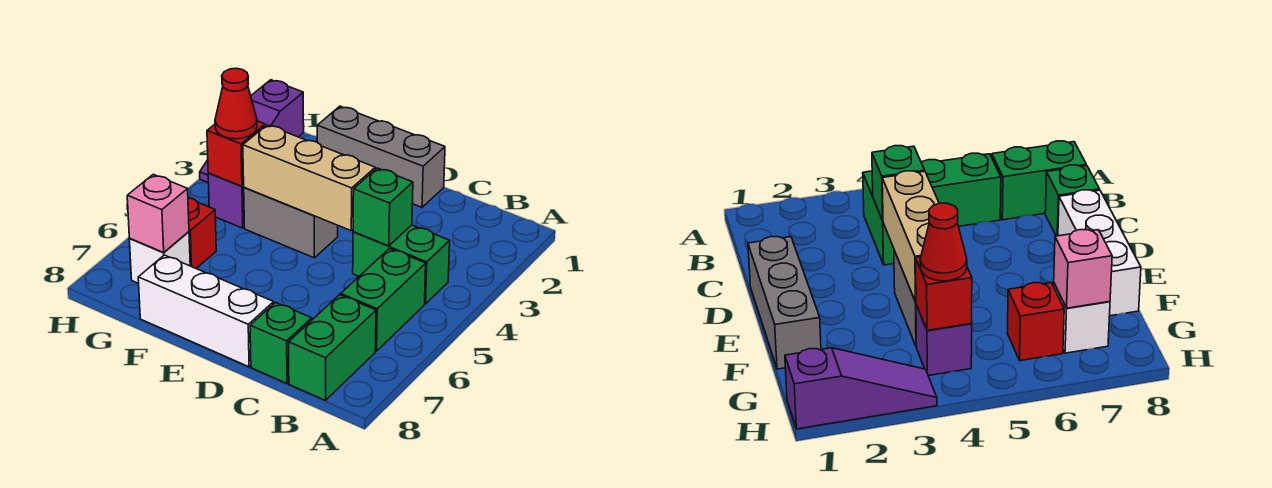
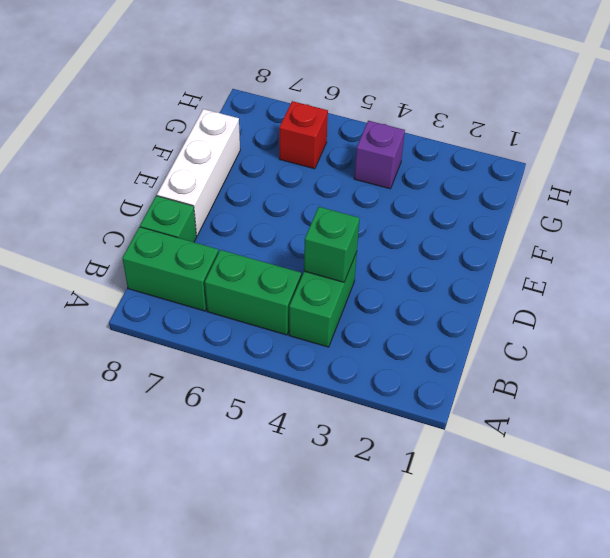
none -> grey brick D1:F1 level 1
none -> grey brick E4:F4 level 1
none -> white brick G7 level 1

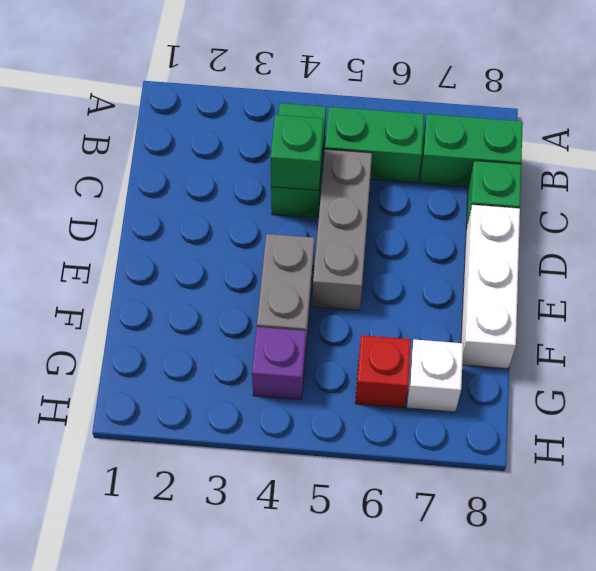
grey brick C5:E5 level 1 -> grey brick D1:F1 level 1
none -> purple slope H1:H3 level 1 top 1
none -> tan brick D4:F4 level 2
none -> red brick G4 level 2

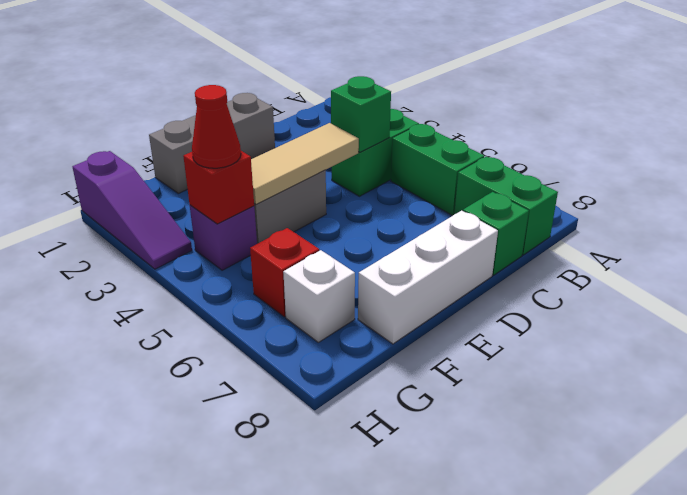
tan tile D4:F4 level 2 -> tan brick D4:F4 level 2
none -> pink brick G7 level 2

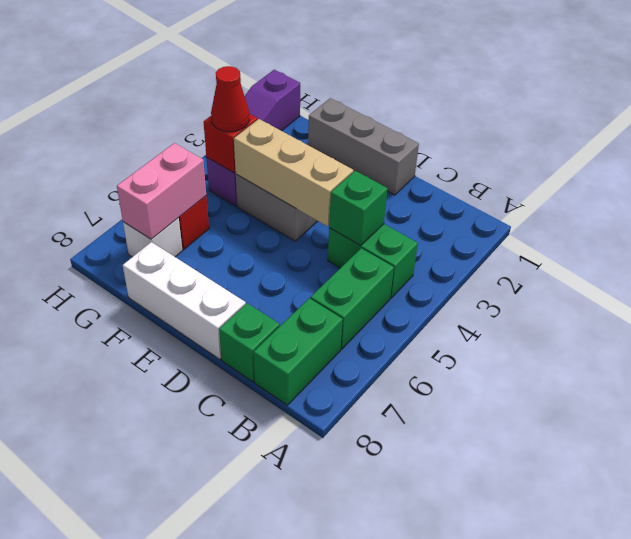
pink brick G6:G7 level 2 -> pink brick G7 level 2

